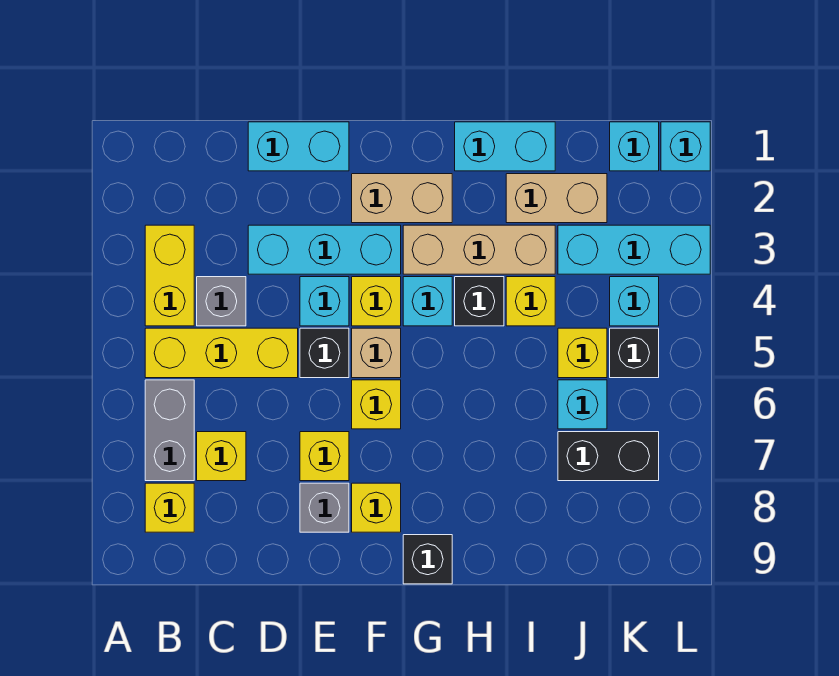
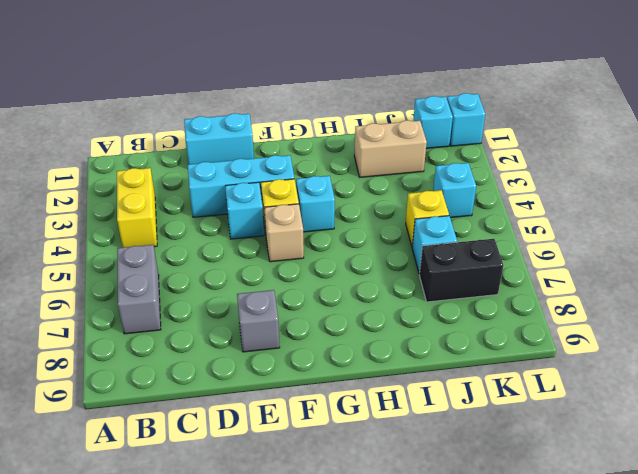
none -> yellow brick B5:D5 level 1
none -> yellow brick B8 level 1
none -> grey brick C4 level 1
none -> yellow brick C7 level 1

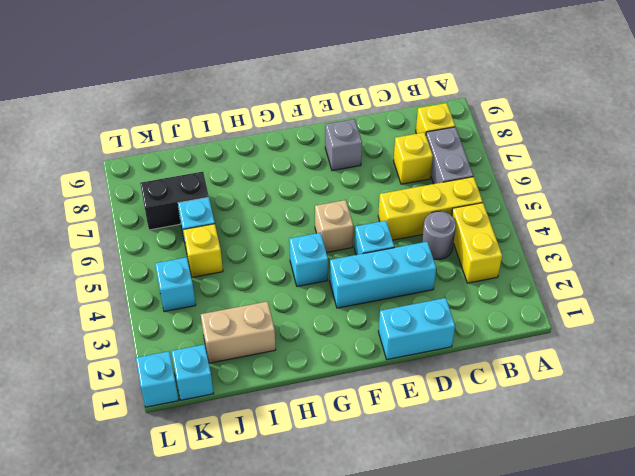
grey round brick C4 level 1 -> grey brick C4 level 1
none -> black brick E5 level 1
none -> yellow brick E7 level 1
none -> tan brick F2:G2 level 1
none -> yellow brick F4 level 1

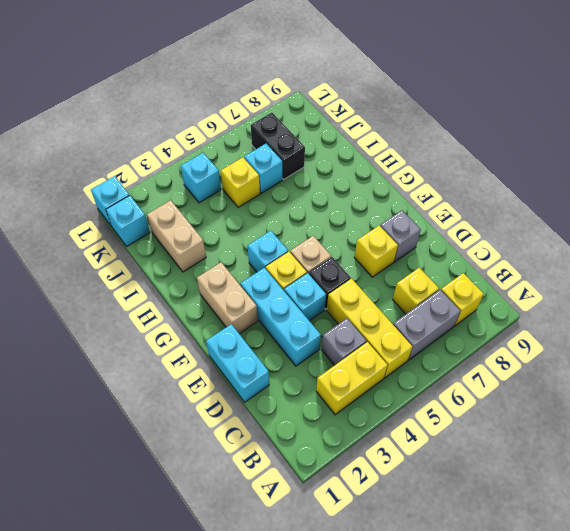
none -> yellow brick F6 level 1
none -> yellow brick F8 level 1
none -> tan brick G3:I3 level 1
none -> black brick G9 level 1

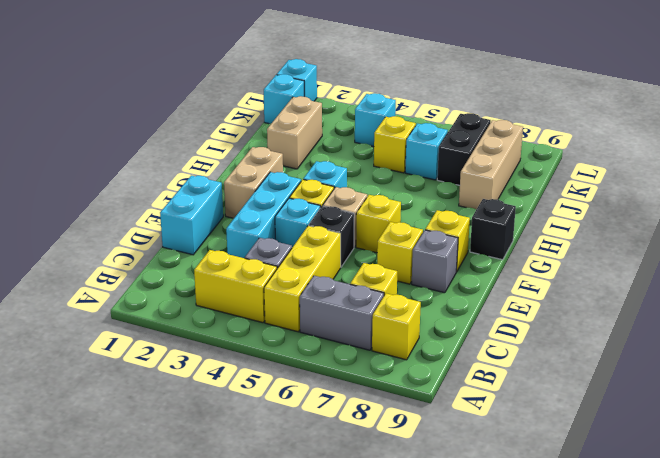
tan brick I8:K8 level 1 -> tan brick G3:I3 level 1
none -> cyan brick H1:I1 level 1
none -> black brick H4 level 1
none -> yellow brick I4 level 1
none -> cyan brick J3:L3 level 1

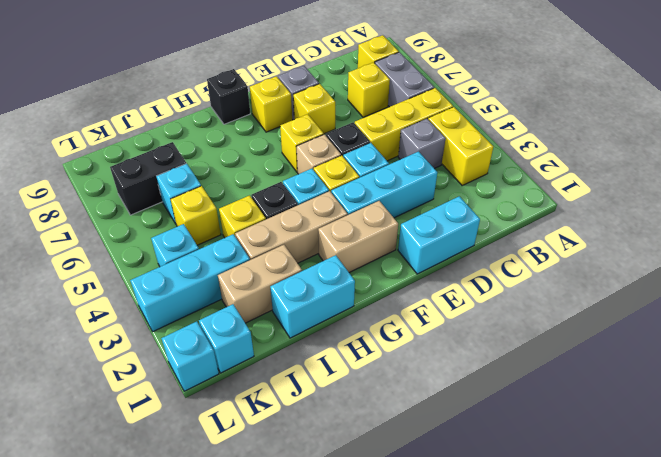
none -> black brick K5 level 1

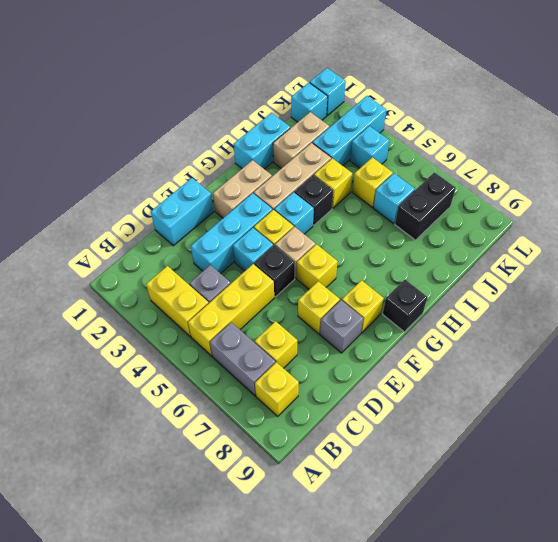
none -> black brick K5 level 1

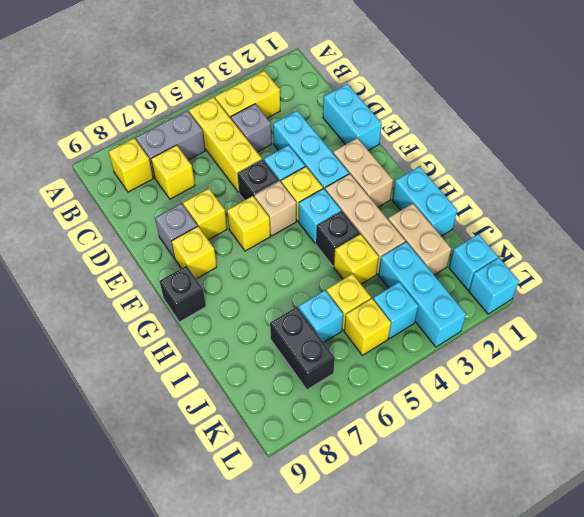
yellow brick K5 level 1 -> black brick K5 level 1

